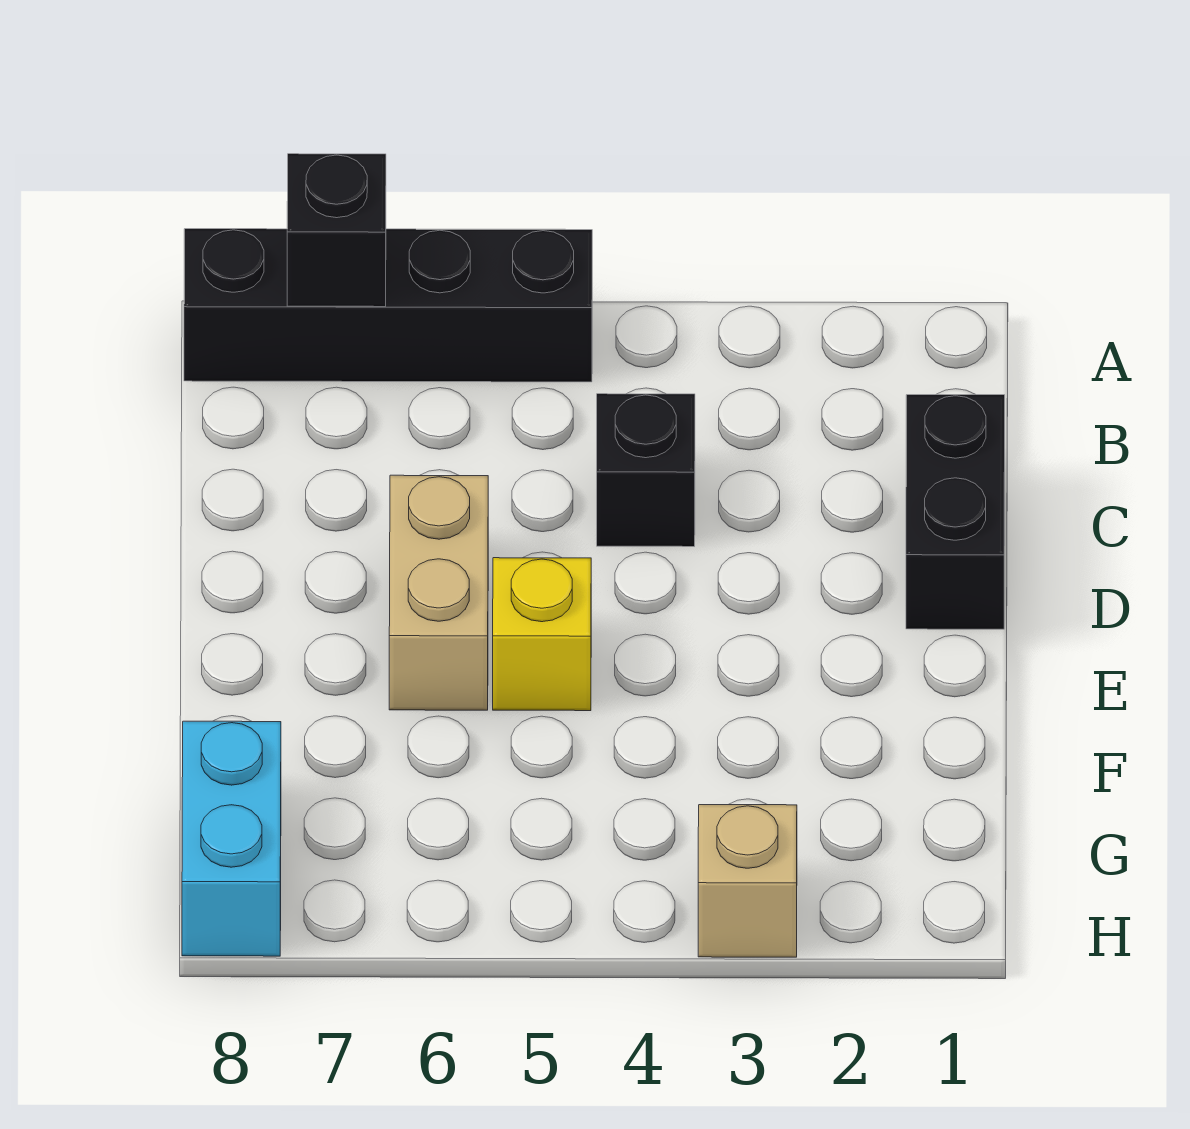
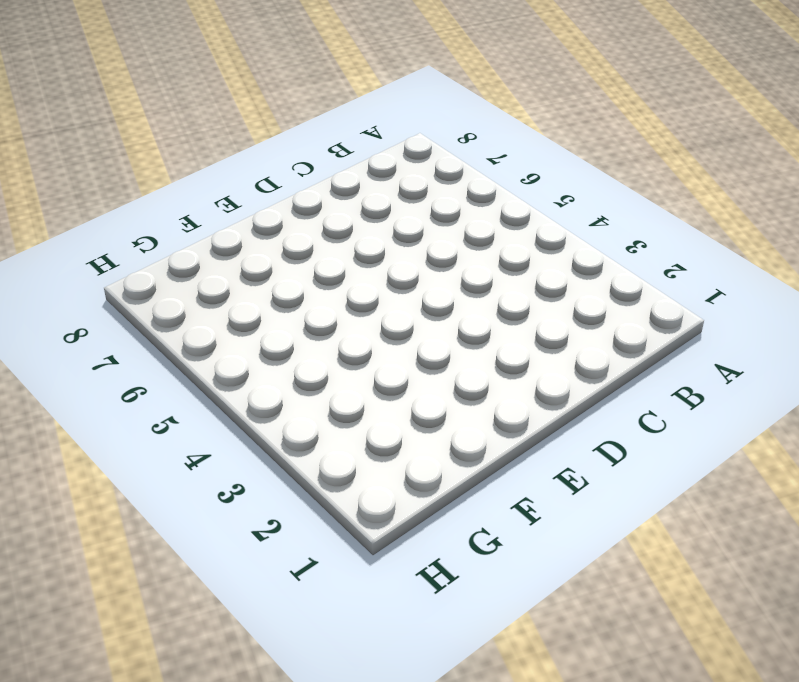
none -> black brick A5:A8 level 1
none -> black brick C1:D1 level 1

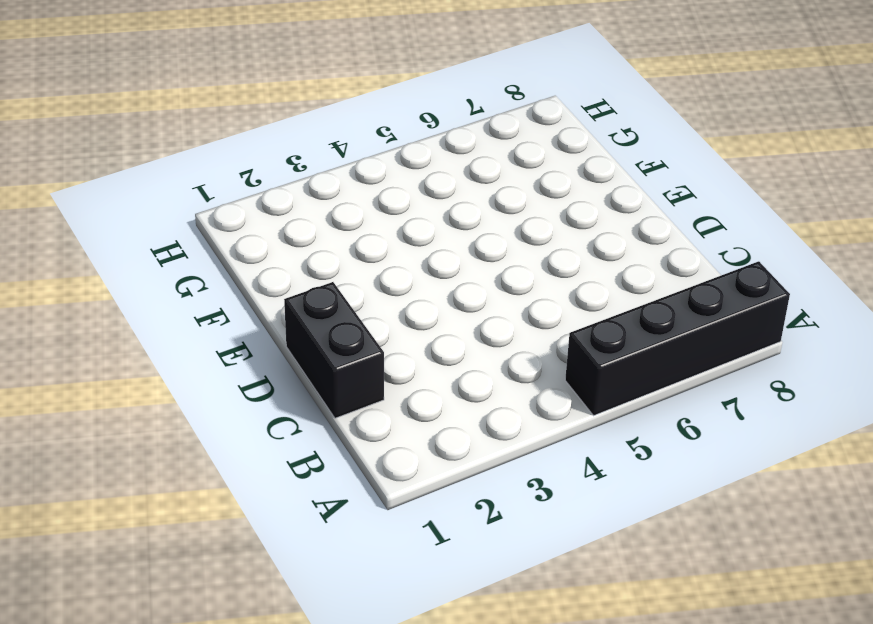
none -> black brick C4 level 1
none -> tan brick D6:E6 level 1

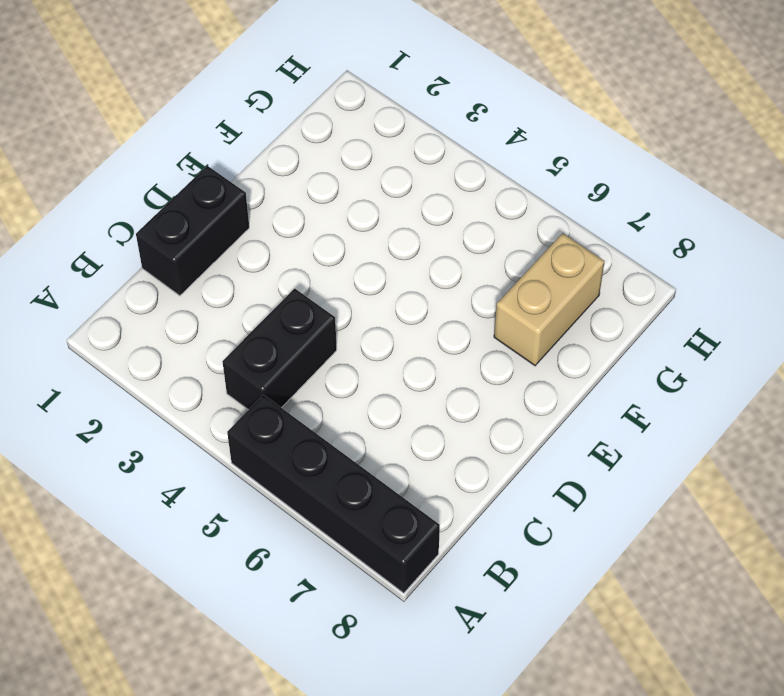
black brick B4:C4 level 1 -> black brick C4 level 1
tan brick F7:G7 level 1 -> tan brick D6:E6 level 1
none -> yellow brick E5 level 1
none -> cyan brick G8:H8 level 1

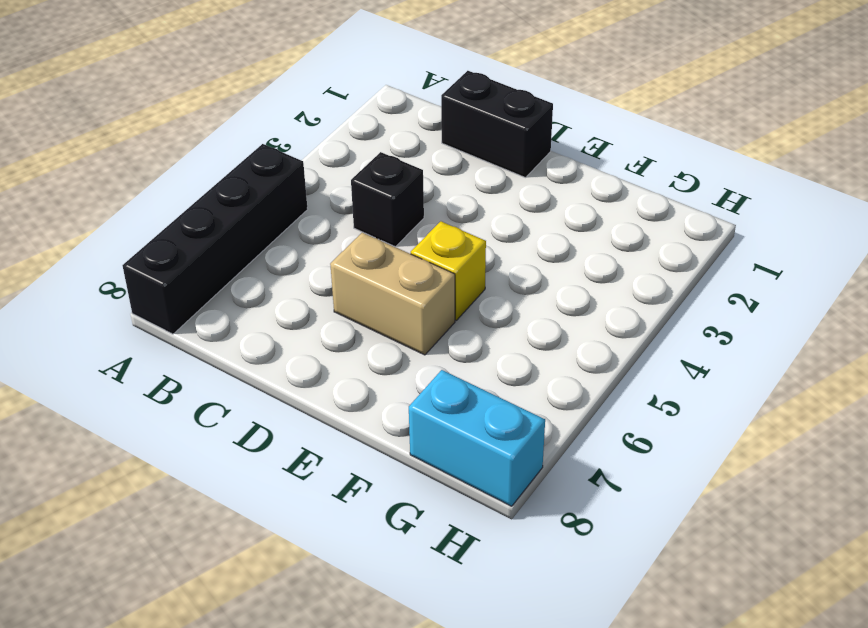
none -> tan brick H3 level 1
none -> black brick A7 level 2

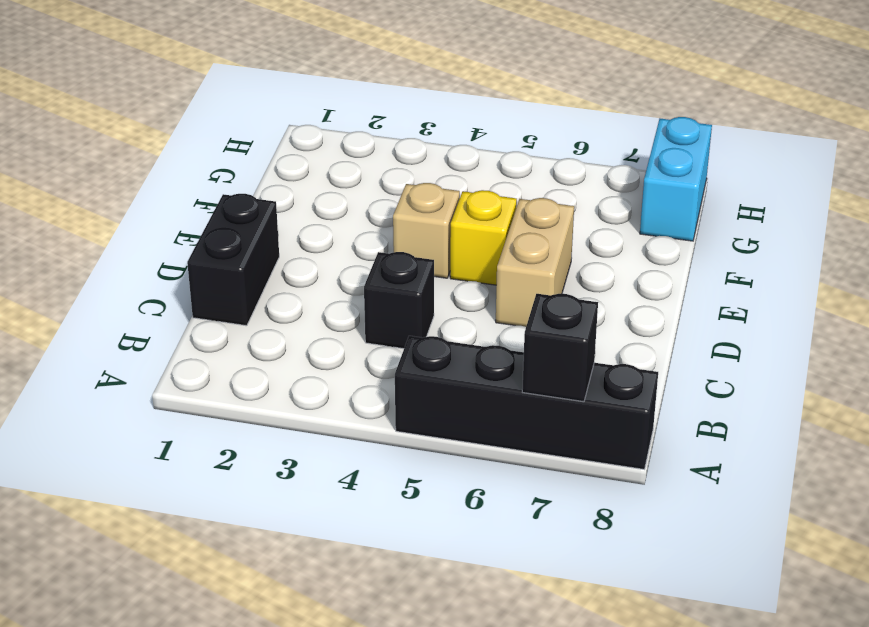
tan brick E4 level 1 -> tan brick H3 level 1

